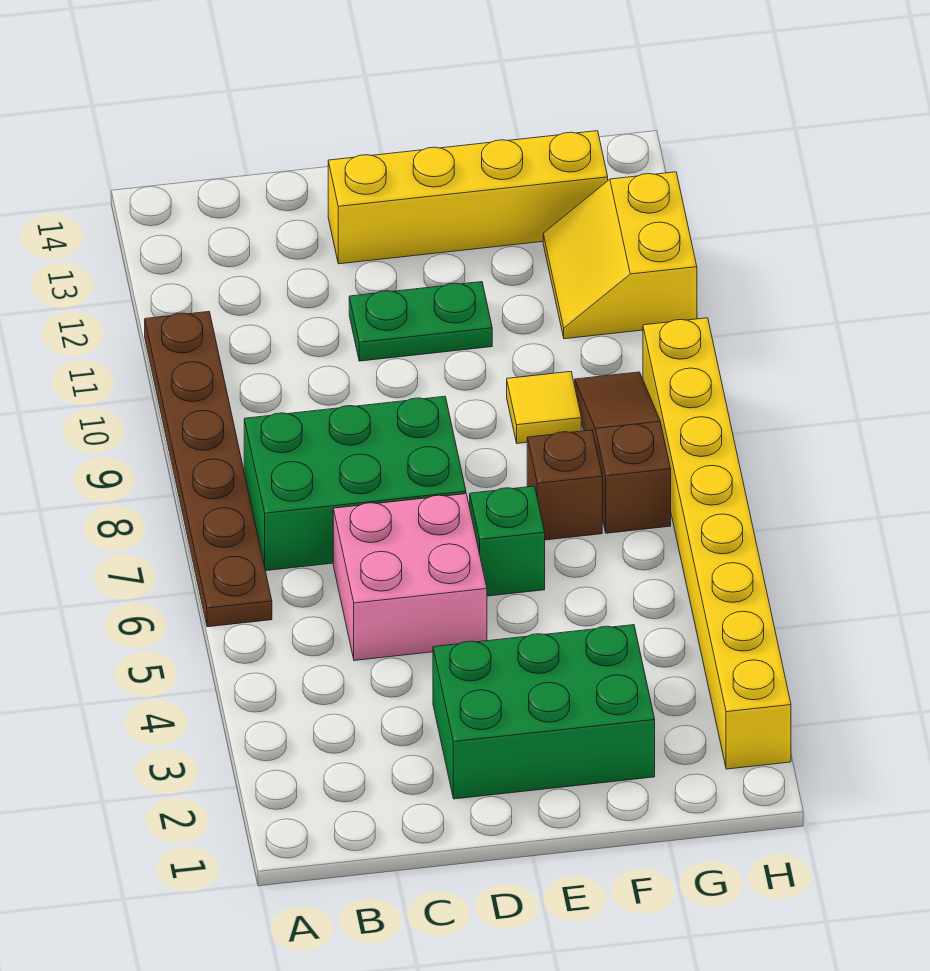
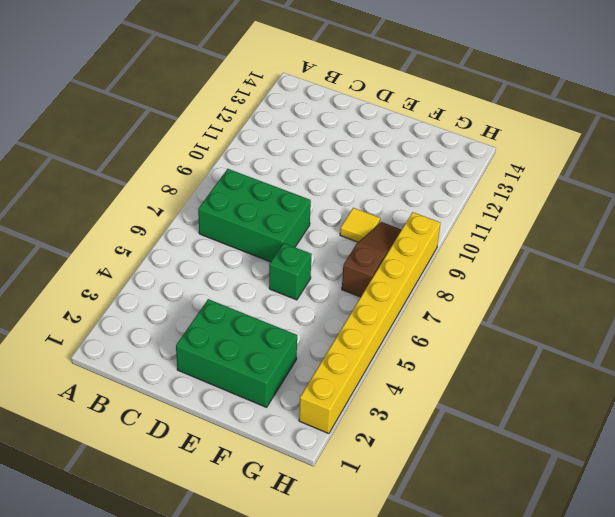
none -> brown plate A6:A11 level 1
none -> pink brick C5:D6 level 1
none -> green plate D11:E11 level 1

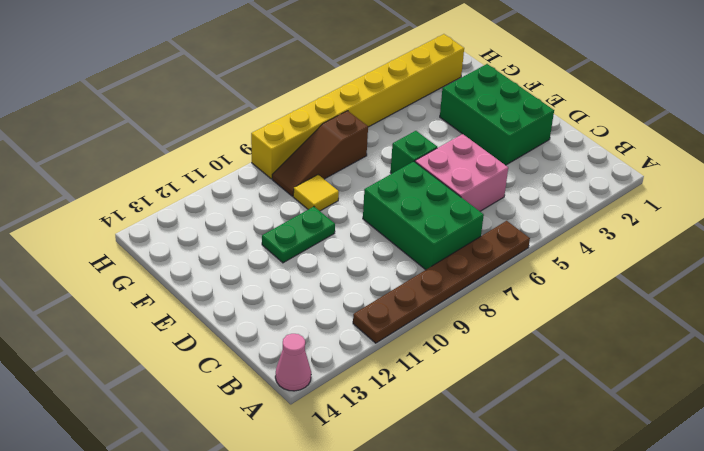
pink cone A14 level 1 -> none
green plate E10:E11 level 1 -> green plate D11:E11 level 1
none -> yellow brick D13:G13 level 1
none -> brown brick F7 level 1
none -> yellow slope G11:H12 level 1 top H

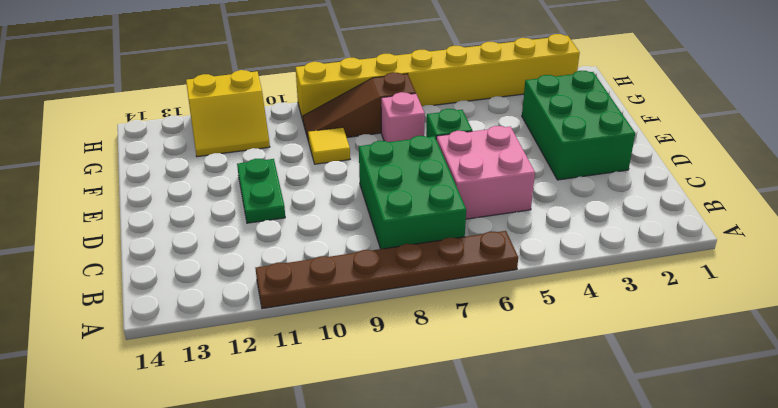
pink brick F7 level 1 -> brown brick F7 level 1
none -> yellow brick D13:G13 level 1

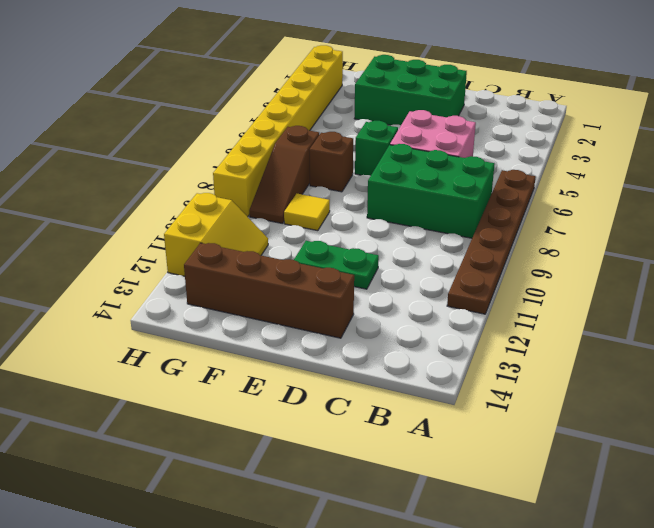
brown brick D13:G13 level 1 -> yellow brick D13:G13 level 1

